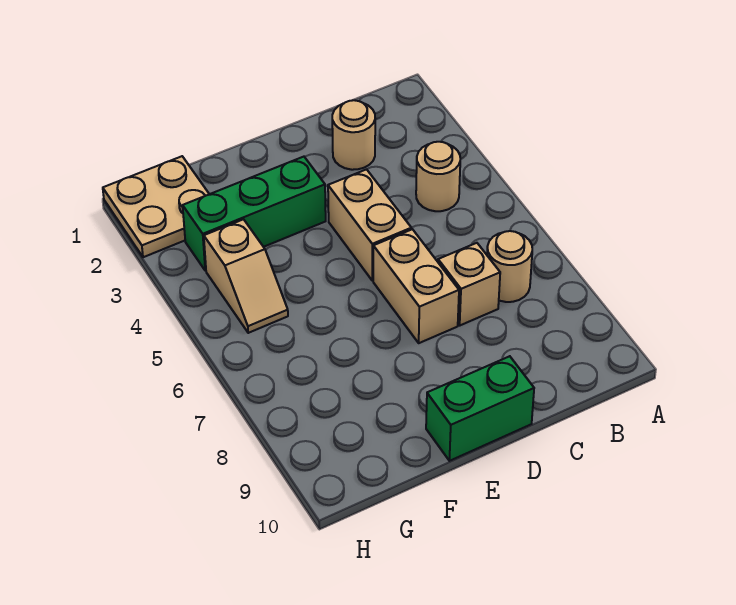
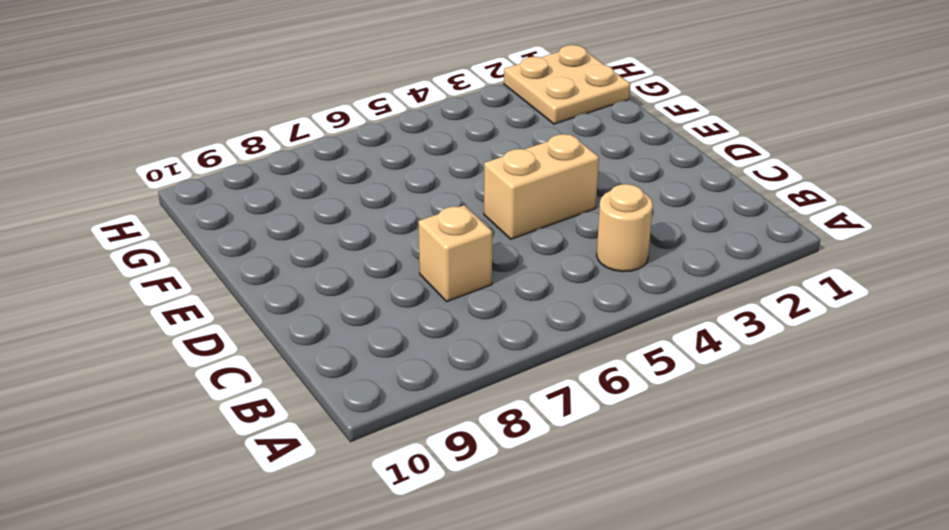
none -> tan round brick B7 level 1
none -> tan round brick C2 level 1

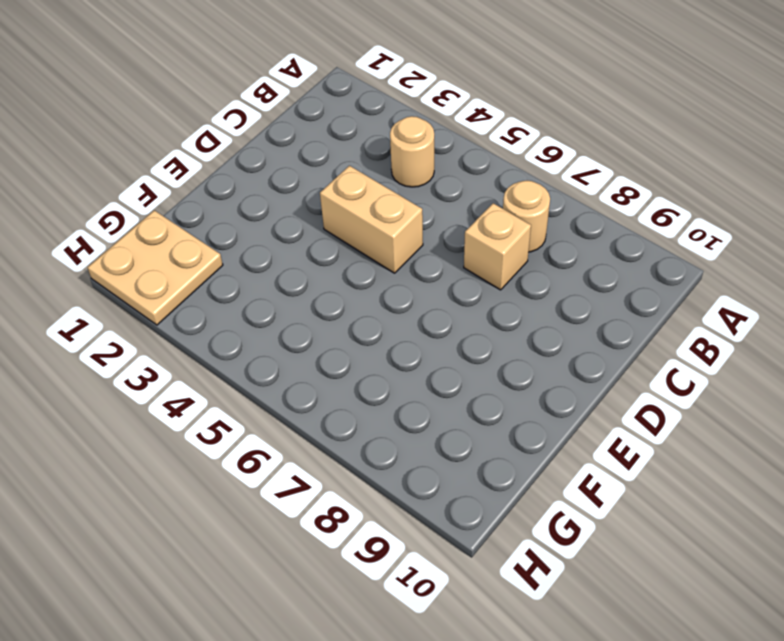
none -> tan round brick C2 level 1
none -> tan brick D6:D7 level 1

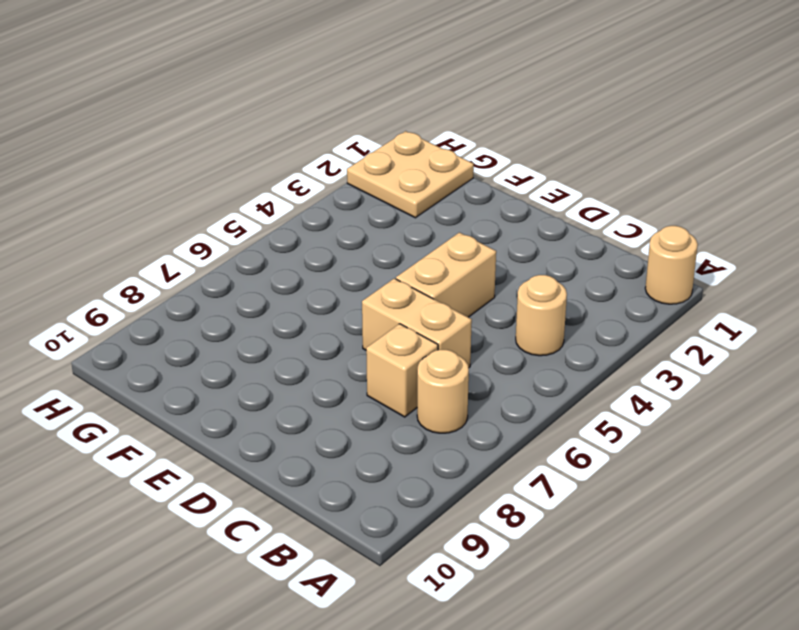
tan round brick A1 level 1 -> tan round brick C2 level 1
tan brick C6:D6 level 1 -> tan brick D6:D7 level 1
none -> green brick D10:E10 level 1
none -> green brick E3:G3 level 1

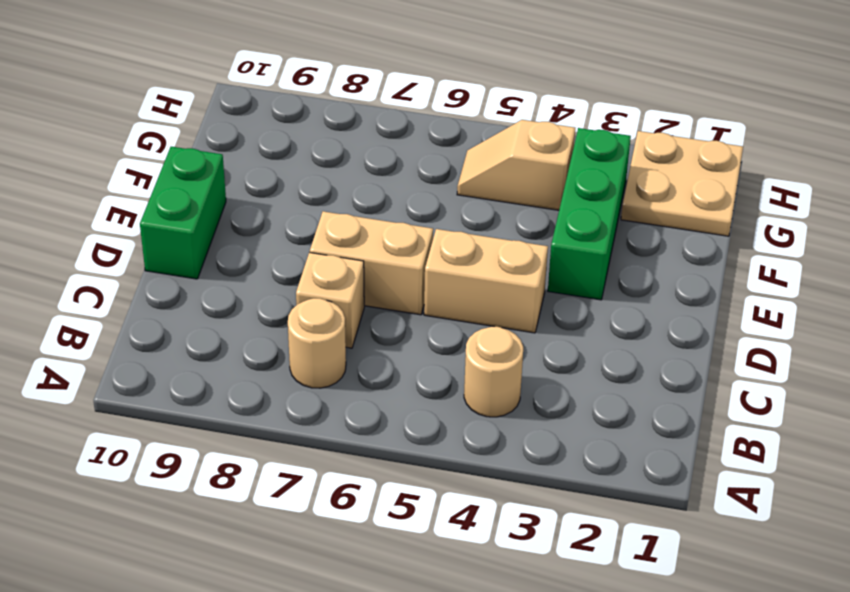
none -> tan round brick C2 level 1

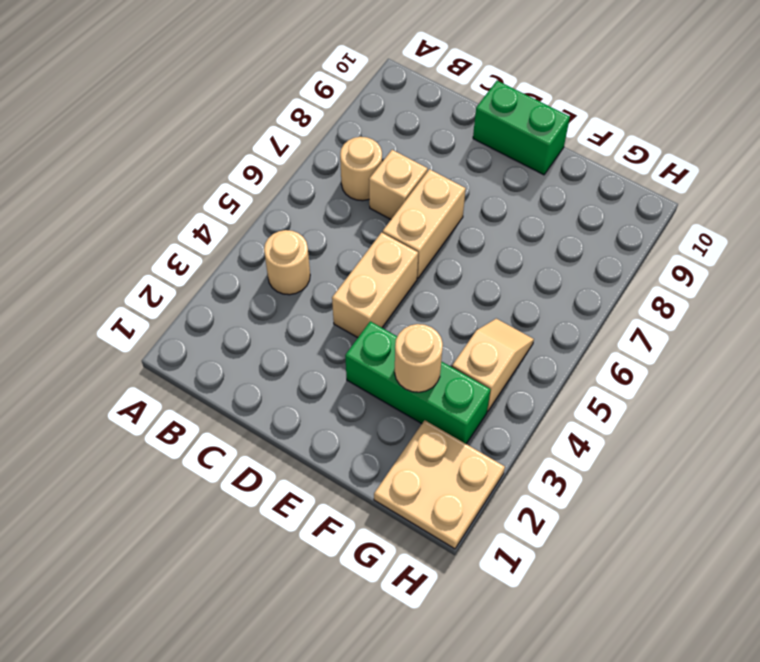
tan round brick F3 level 2 -> tan round brick C2 level 1

